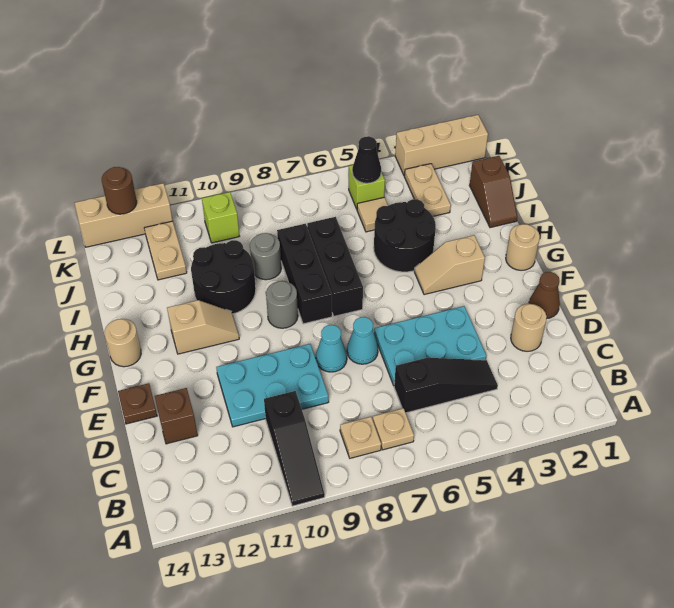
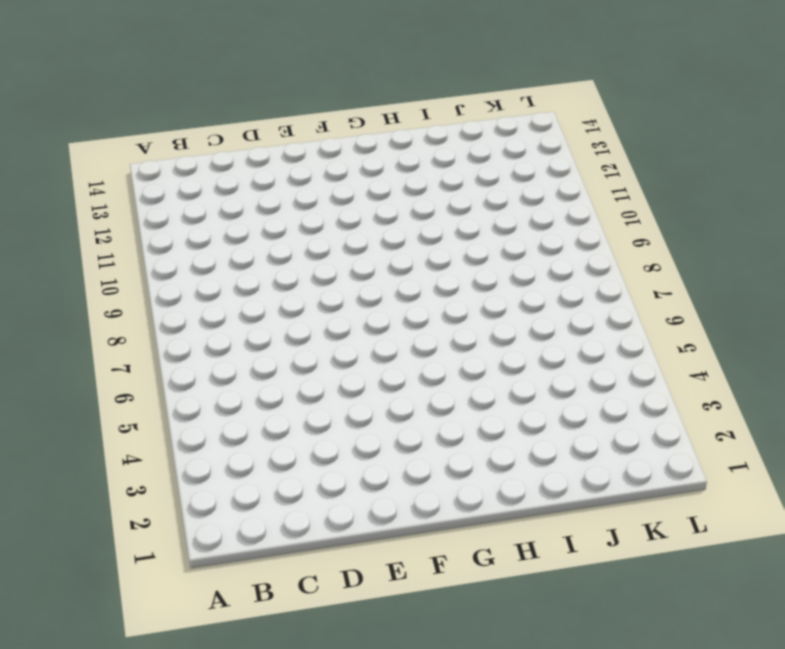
none -> black slope A10:C10 level 1 top C
none -> tan plate B7 level 1
none -> tan plate B8 level 1
none -> black slope C4:C6 level 1 top 6

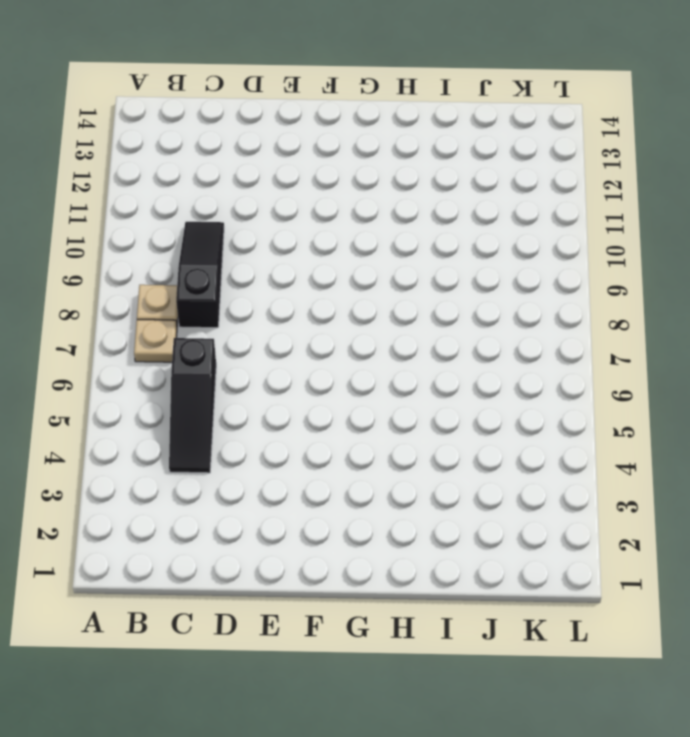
black slope C8:C10 level 1 top 8 -> black slope A10:C10 level 1 top C
none -> tan round brick D2 level 1
none -> cyan plate D4:E6 level 1
none -> cyan plate D9:E11 level 1
none -> brown brick D13 level 1

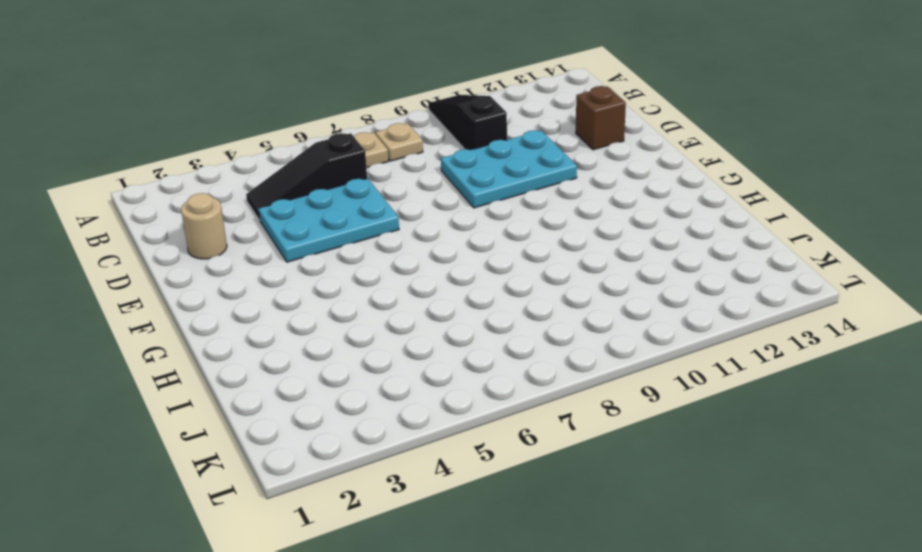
none -> brown cone E1 level 1
none -> cyan cone E7 level 1
none -> cyan cone E8 level 1
none -> brown plate E14 level 1

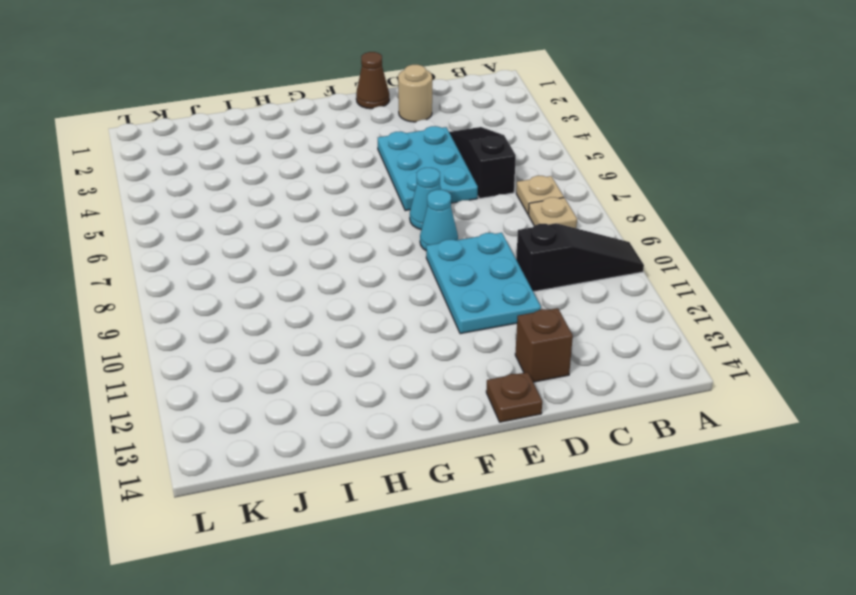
none -> tan round brick G1 level 1
none -> tan slope G3:G4 level 1 top 3
none -> black brick G7:I7 level 1
none -> black brick G8:I8 level 1

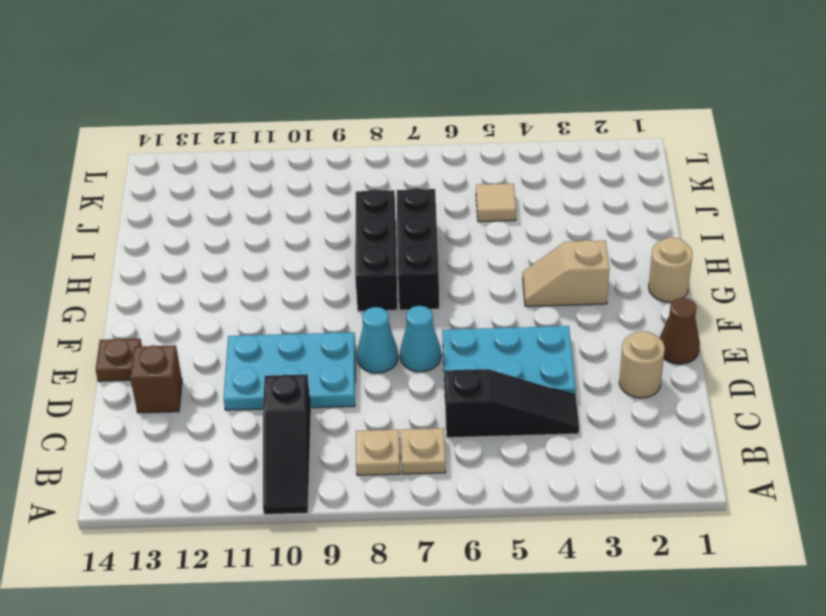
none -> grey round brick G9 level 1
none -> tan slope G11:G12 level 1 top 12
none -> tan round brick G14 level 1
none -> black round brick H4:I5 level 1

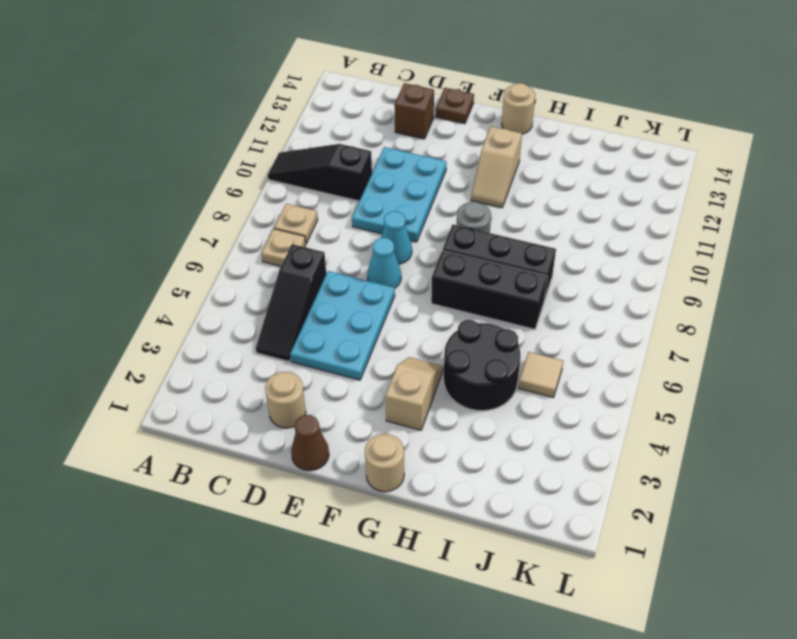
none -> black round brick H10:I11 level 1
none -> brown slope I1:J1 level 1 top J
none -> grey round brick I9 level 1
none -> tan plate J3:K3 level 1

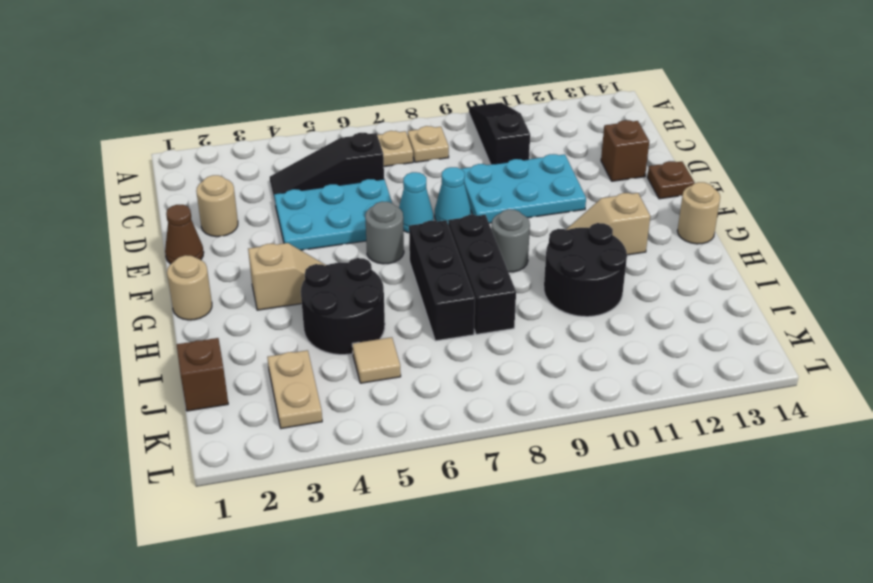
grey round brick F6 level 1 -> grey round brick I9 level 1
none -> tan plate J12:K12 level 1
none -> lime brick K5 level 1
none -> lime brick K10 level 1
none -> tan brick L1:L3 level 1

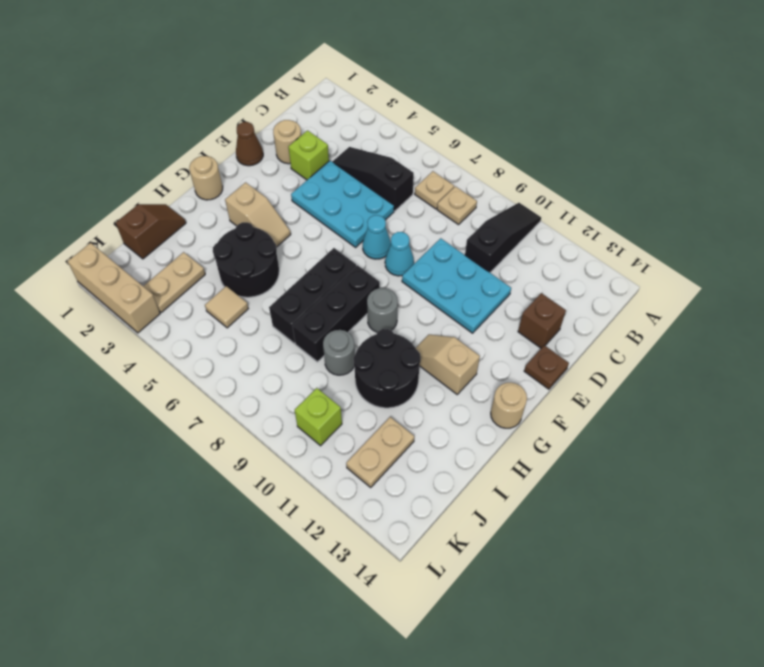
lime brick D3 level 1 -> lime brick K5 level 1
none -> tan brick L12:L14 level 1
none -> black cone K5 level 2
none -> brown round brick L13 level 2

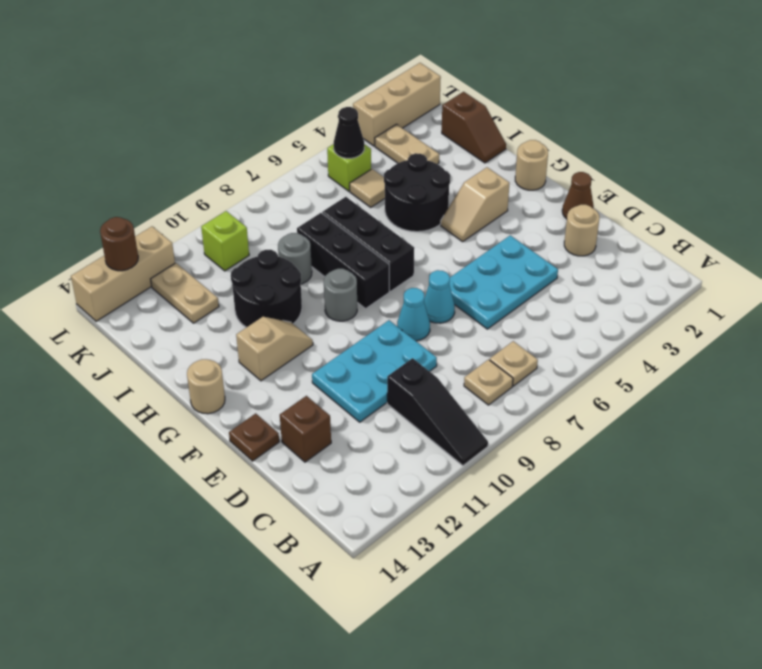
none -> black slope C4:C6 level 1 top 6

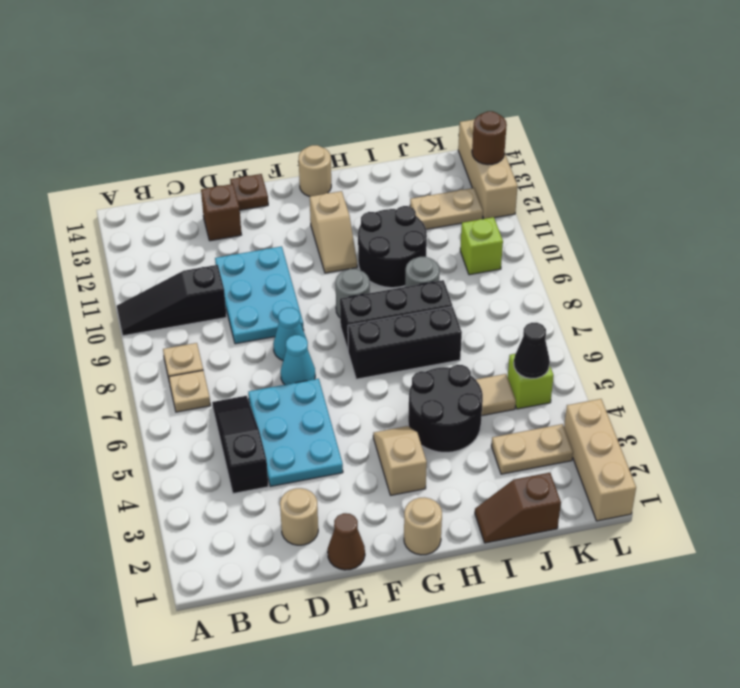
black slope C4:C6 level 1 top 4 -> black slope C4:C6 level 1 top 6

